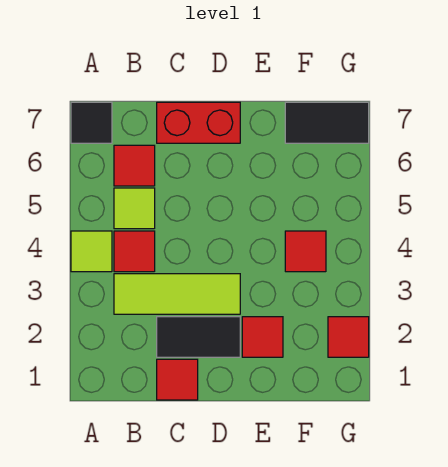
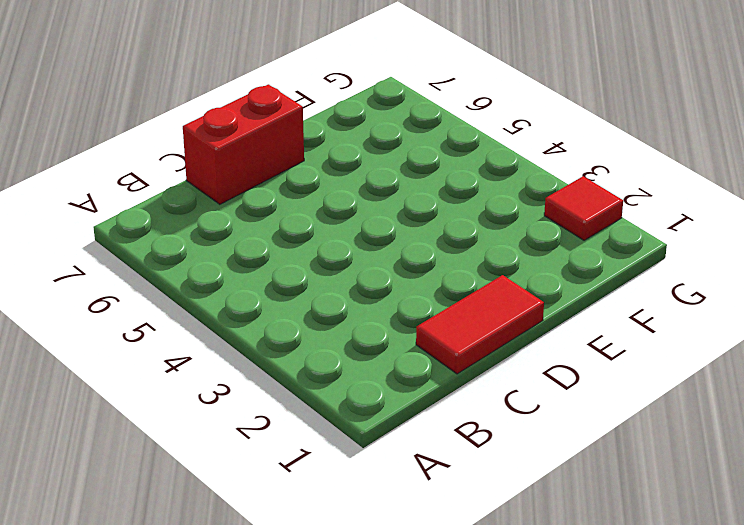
red tile C1:D1 level 1 -> red tile C1 level 1
none -> lime tile A4 level 1
none -> black tile A7 level 1
none -> lime tile B3:D3 level 1

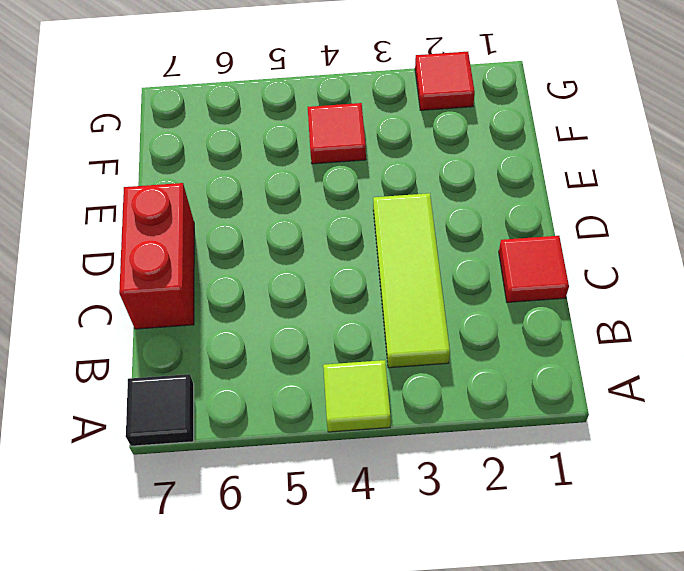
none -> red tile B4 level 1
none -> lime tile B5 level 1
none -> red tile B6 level 1

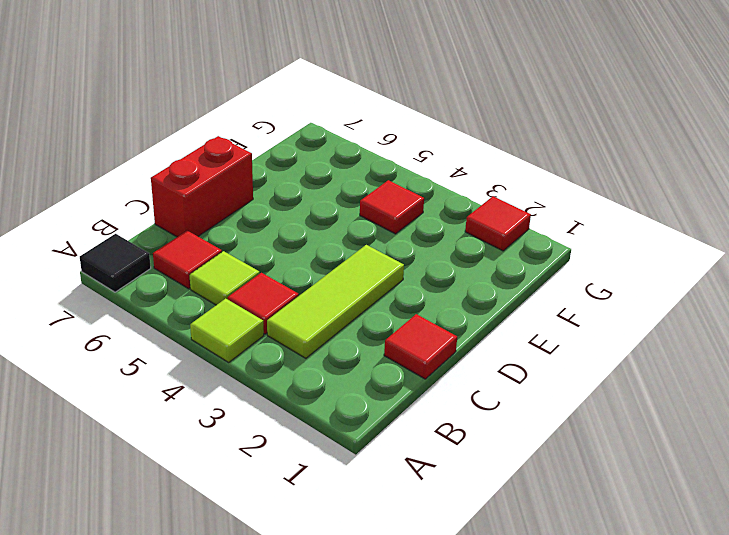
none -> black tile C2:D2 level 1
none -> red tile E2 level 1
none -> black tile F7:G7 level 1

